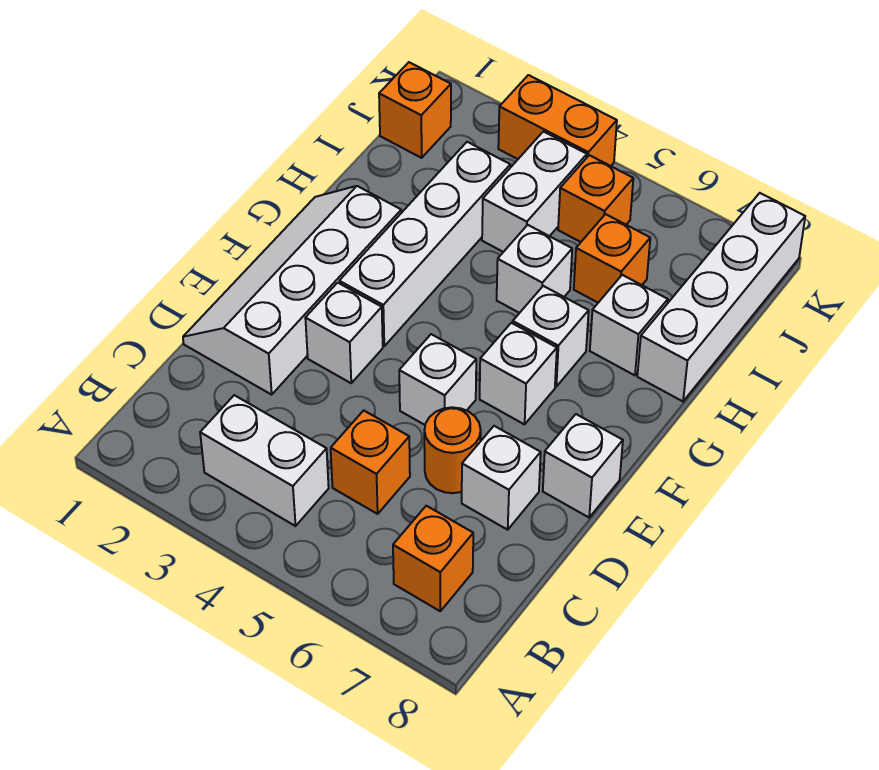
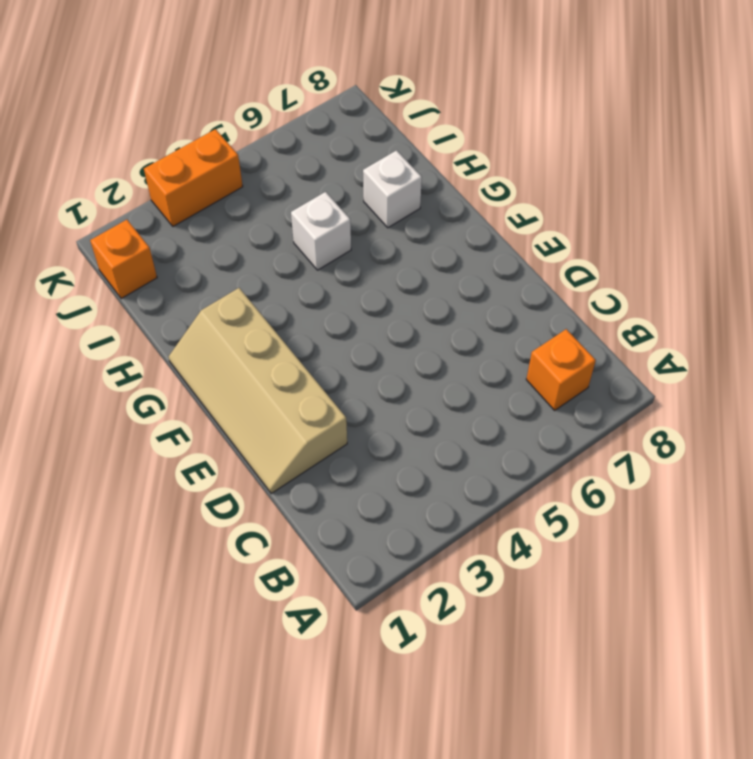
tan slope D1:G2 level 1 top 2 -> white slope D1:G2 level 1 top 2
none -> white brick B3:B4 level 1
none -> orange brick C5 level 1
none -> orange round brick D6 level 1

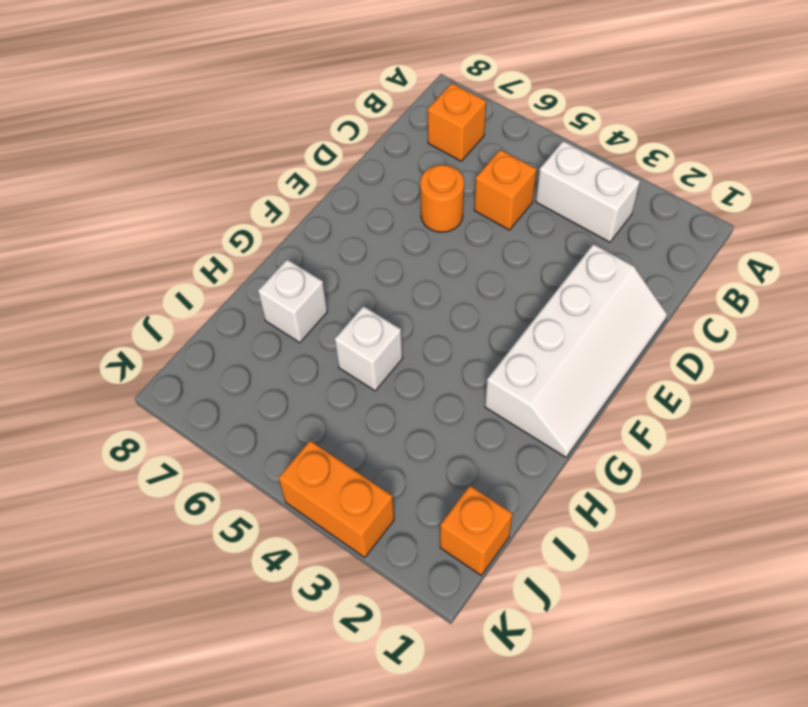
none -> white brick D7 level 1
none -> white brick E3 level 1
none -> white brick E5 level 1

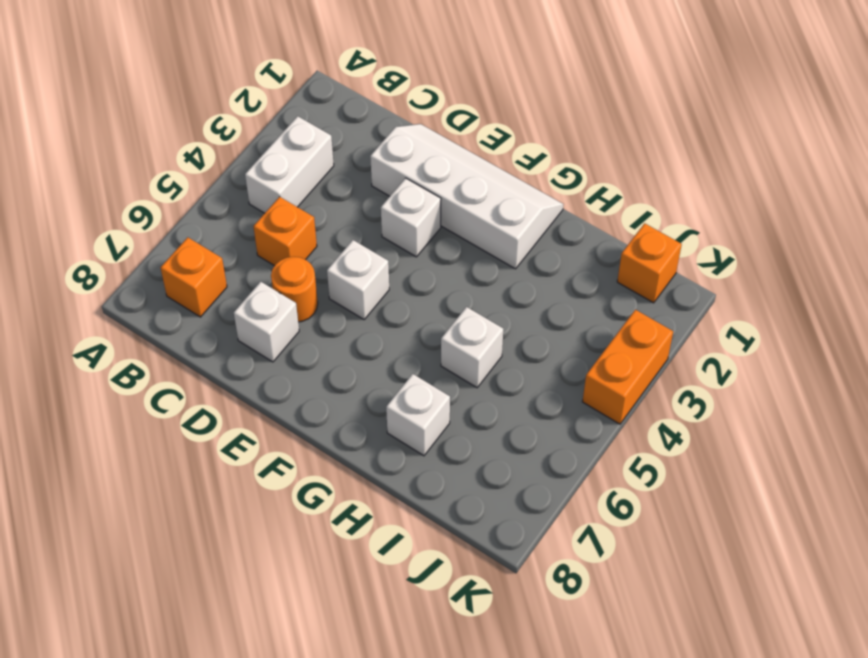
none -> white brick E8 level 1
none -> white brick F3:I3 level 1
none -> white brick F6 level 1

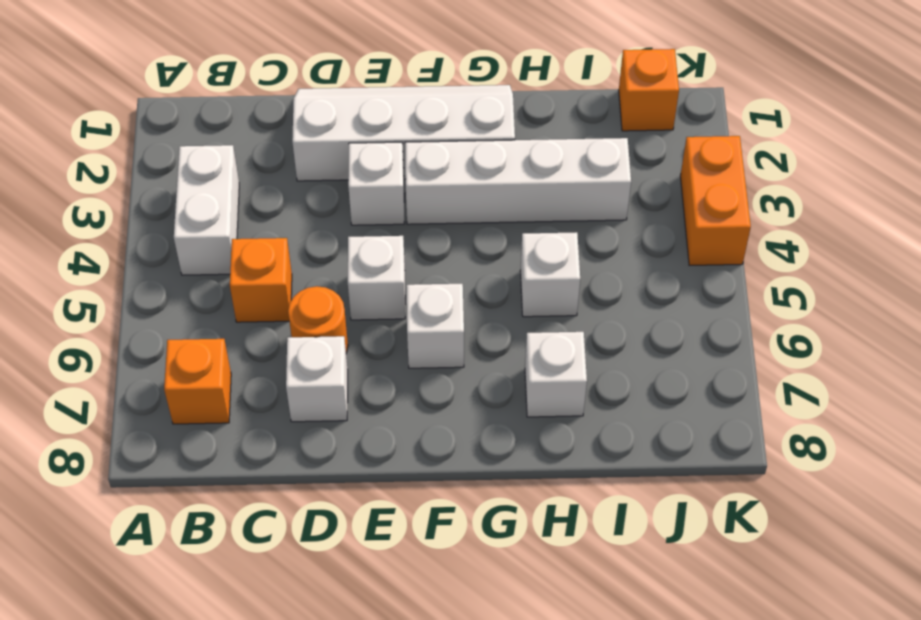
none -> white brick E8 level 1
none -> white brick G6 level 1
none -> white brick H8:K8 level 1

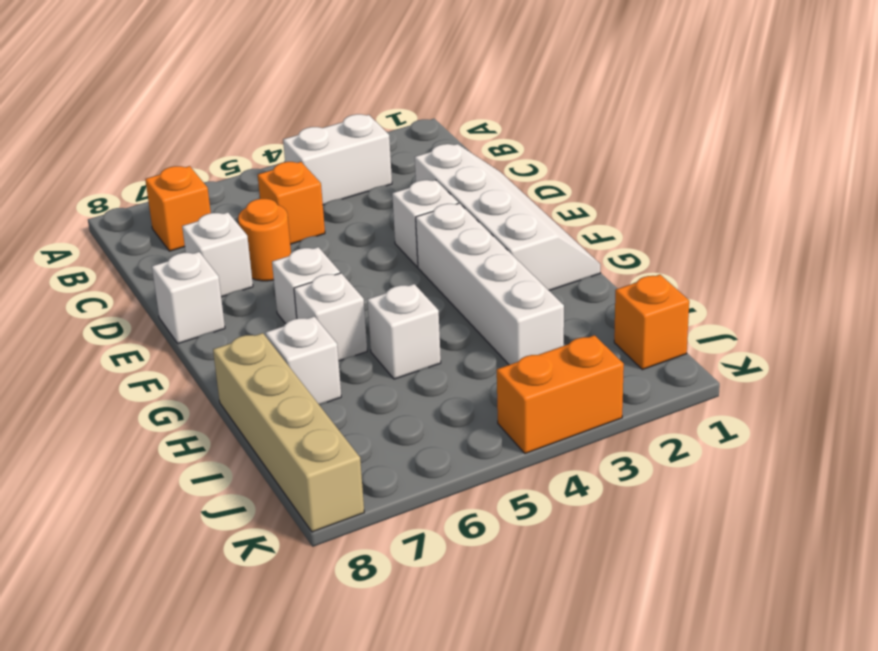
tan brick H8:K8 level 1 -> white brick H8:K8 level 1
none -> white brick E5 level 1
none -> white brick I4:J4 level 1
none -> orange brick I6 level 1

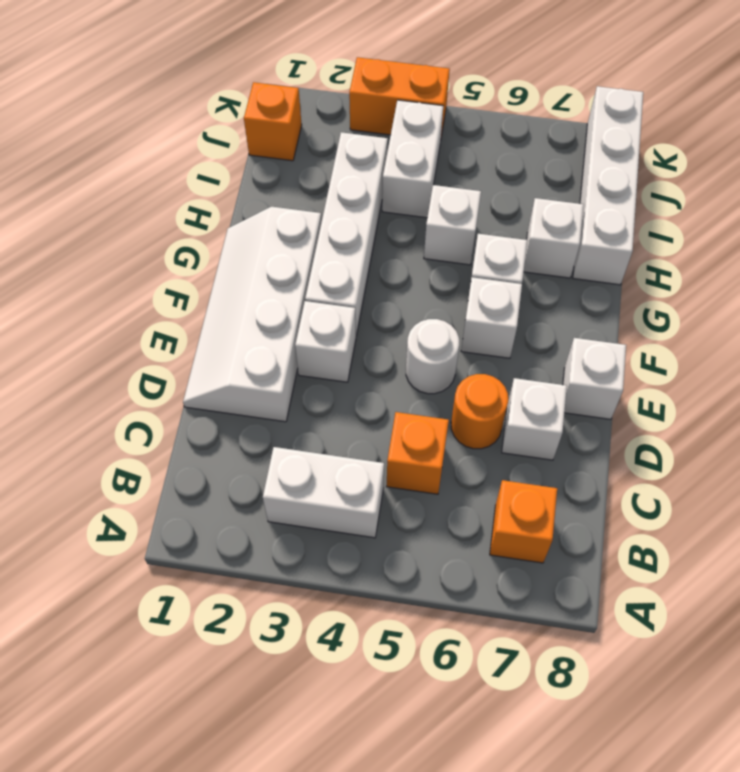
white round brick E5 level 1 -> white brick E5 level 1
none -> orange brick I6 level 1
none -> orange brick J5 level 1

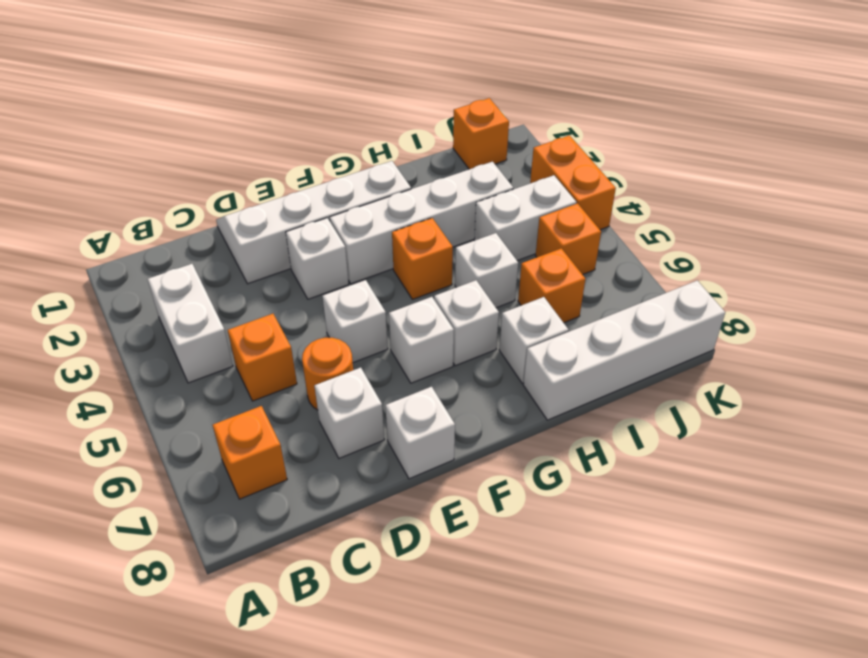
orange brick G4 level 1 -> none

